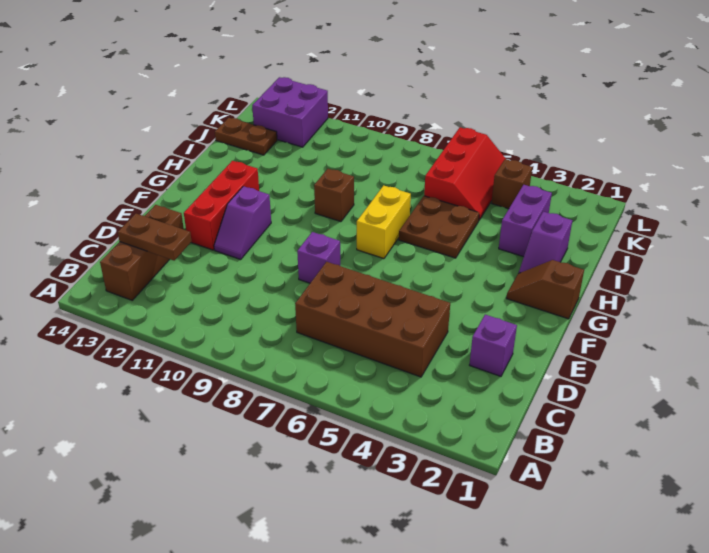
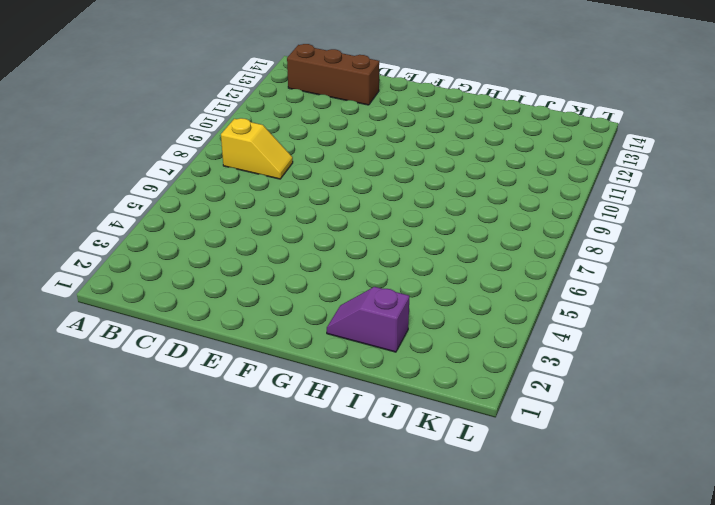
yellow slope B8:C8 level 1 top B -> none
none -> brown brick C4:D7 level 1
none -> purple brick D2 level 1
none -> purple brick E8 level 1

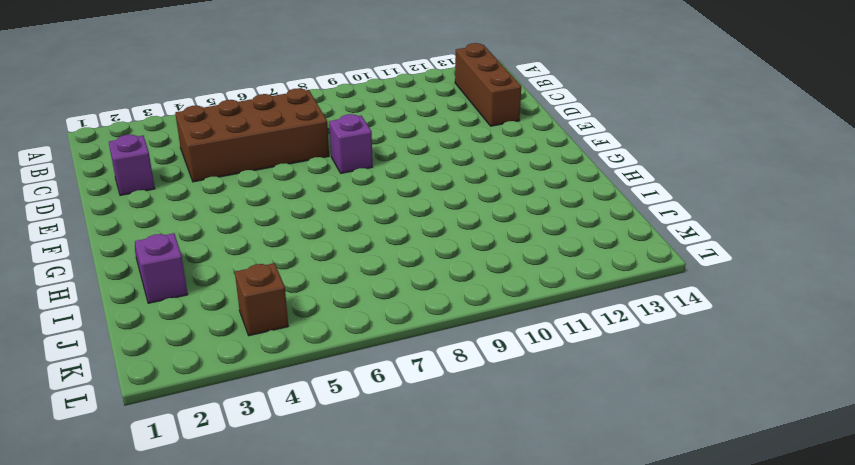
none -> purple slope E11:F11 level 1 top F
none -> red brick E12:G12 level 1
none -> brown slope G1:G2 level 1 top 1

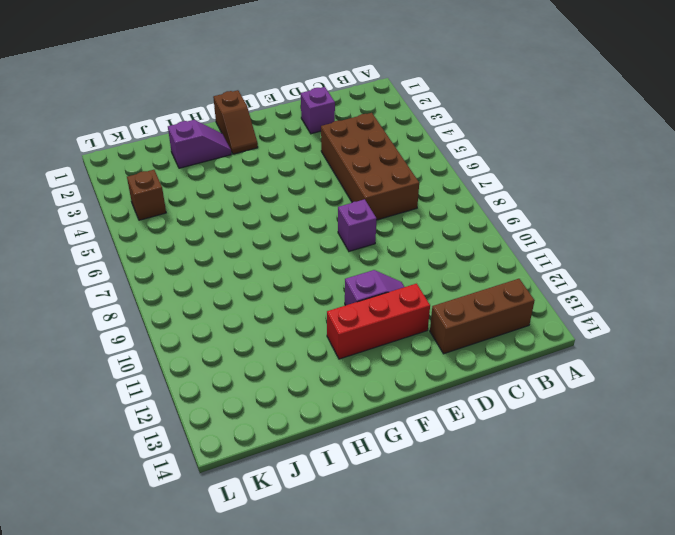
none -> yellow brick G7:H7 level 1
none -> brown plate H5:I6 level 1
none -> brown brick H9 level 1

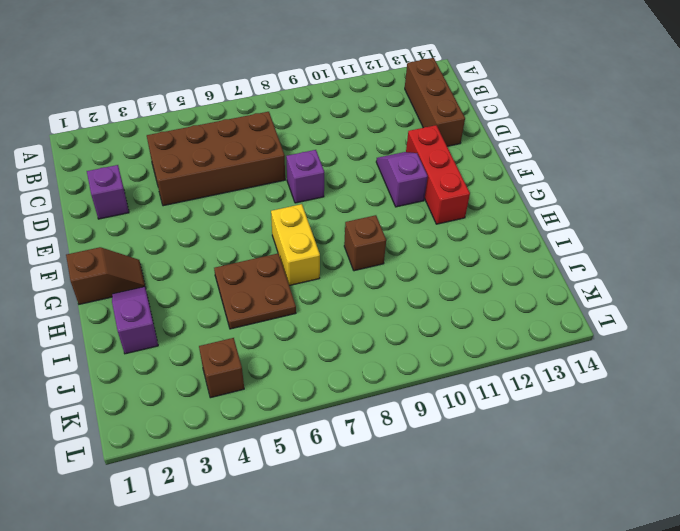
none -> purple brick I3:J3 level 1
none -> red slope J5:L6 level 1 top 6
none -> brown plate J13:J14 level 1

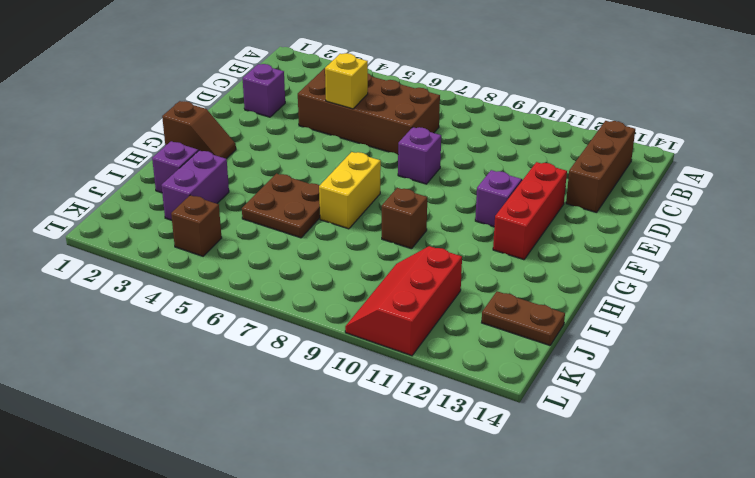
yellow brick D5 level 2 -> none
red slope J10:L11 level 1 top 11 -> red slope J5:L6 level 1 top 6
none -> purple brick K12:L13 level 1
none -> brown plate C12:C13 level 2

